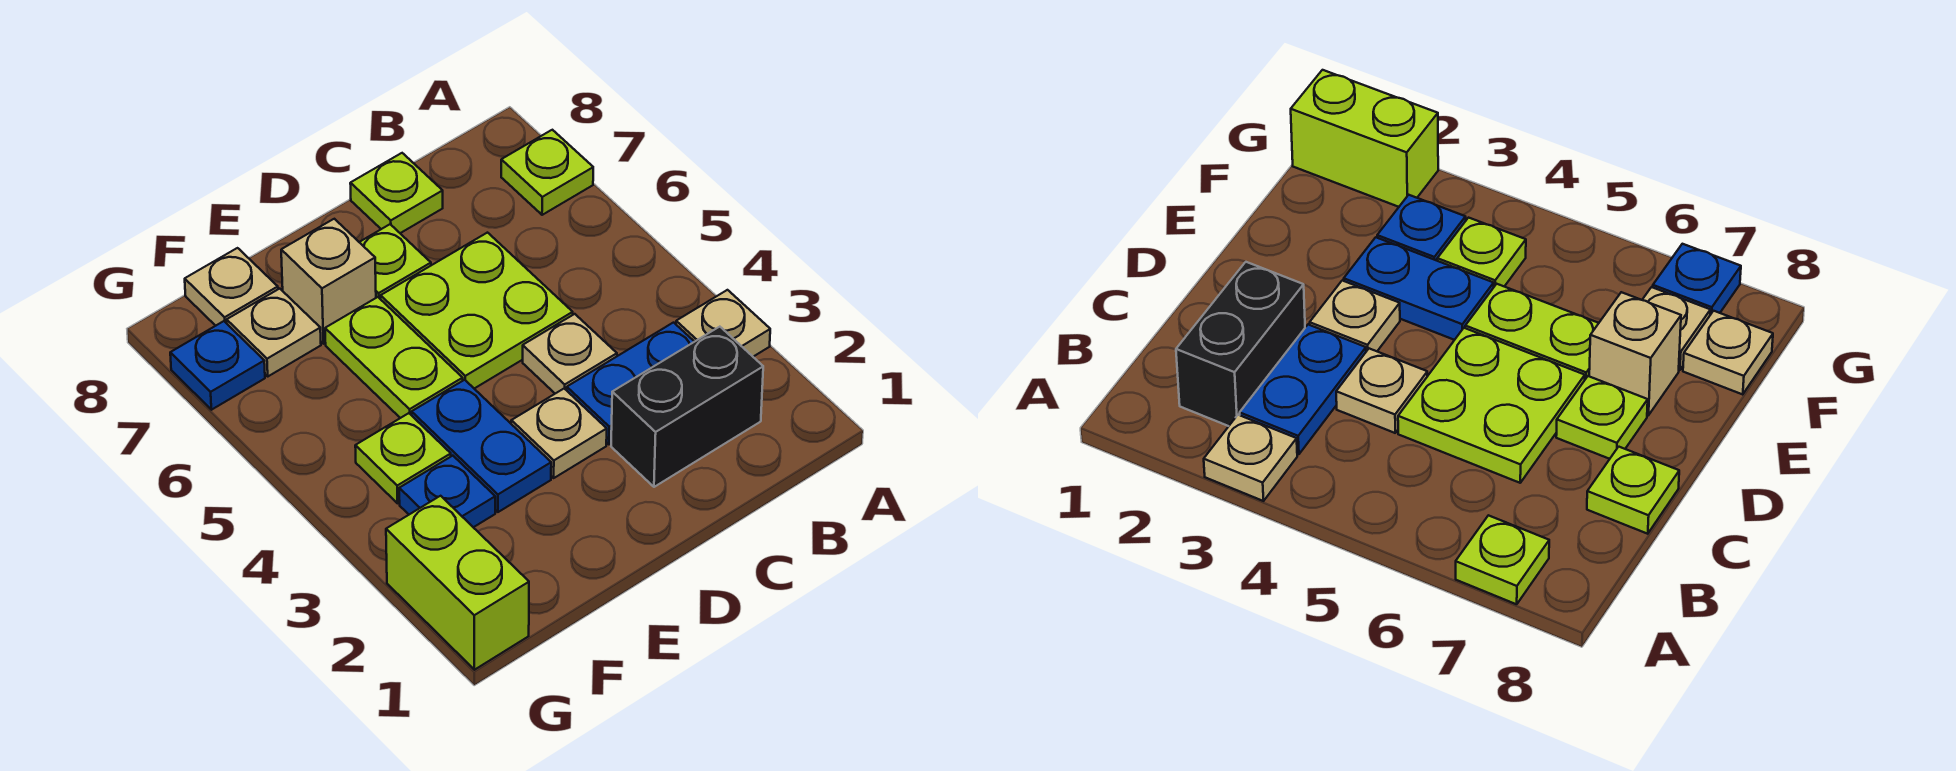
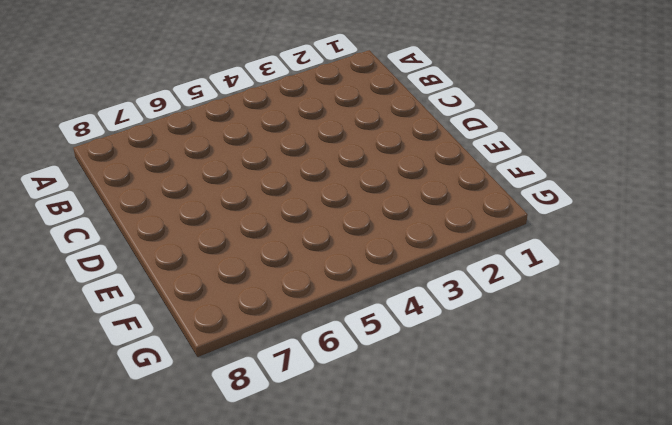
none -> tan plate A3 level 1
none -> lime plate A7 level 1
none -> black brick B2:C2 level 1

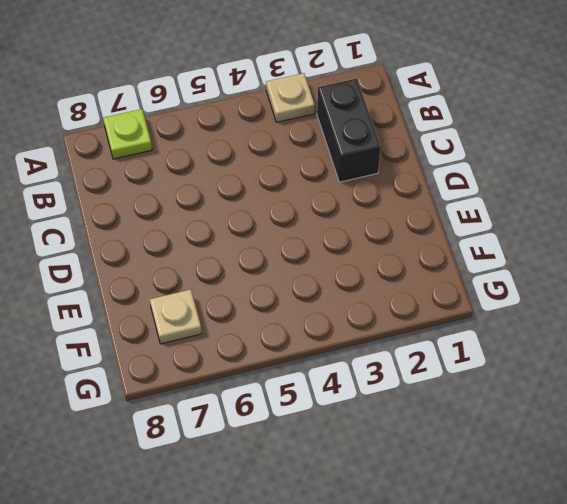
none -> blue plate B3:C3 level 1
none -> tan plate C4 level 1
none -> lime plate C5:D6 level 1

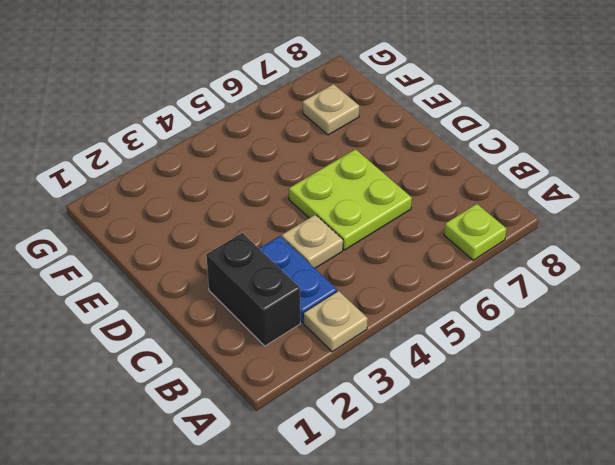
none -> lime plate C8 level 1
none -> tan plate D3 level 1
none -> lime plate D7 level 1

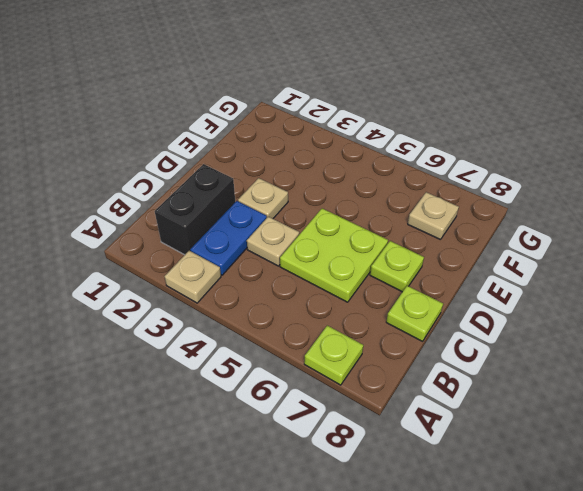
none -> blue plate E3:E4 level 1
none -> lime plate E5:E6 level 1
none -> tan brick E7 level 1

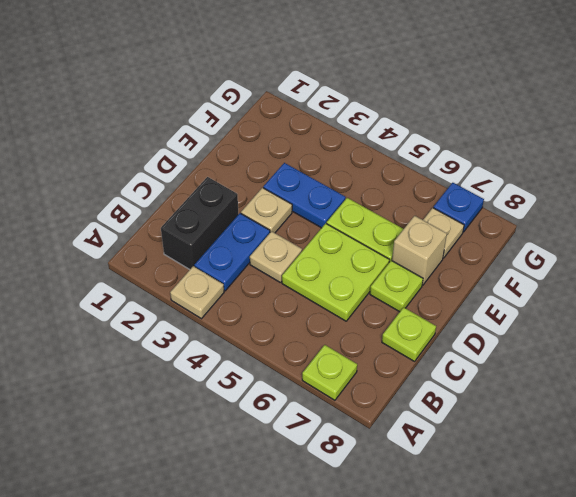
none -> blue plate F3 level 1
none -> lime plate F4 level 1
none -> tan plate F8 level 1

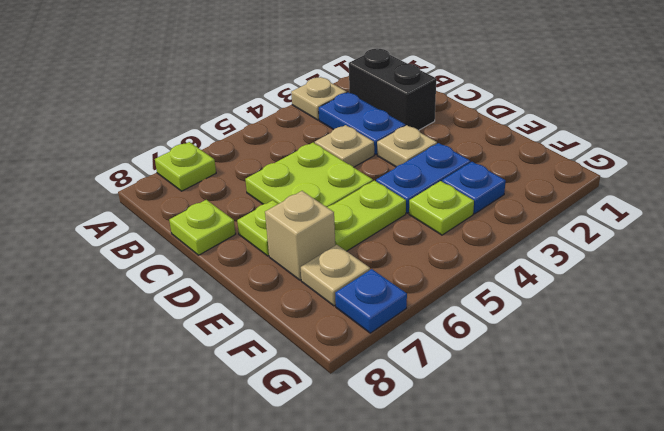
none -> tan plate F8 level 1
none -> lime brick G1:G2 level 1

